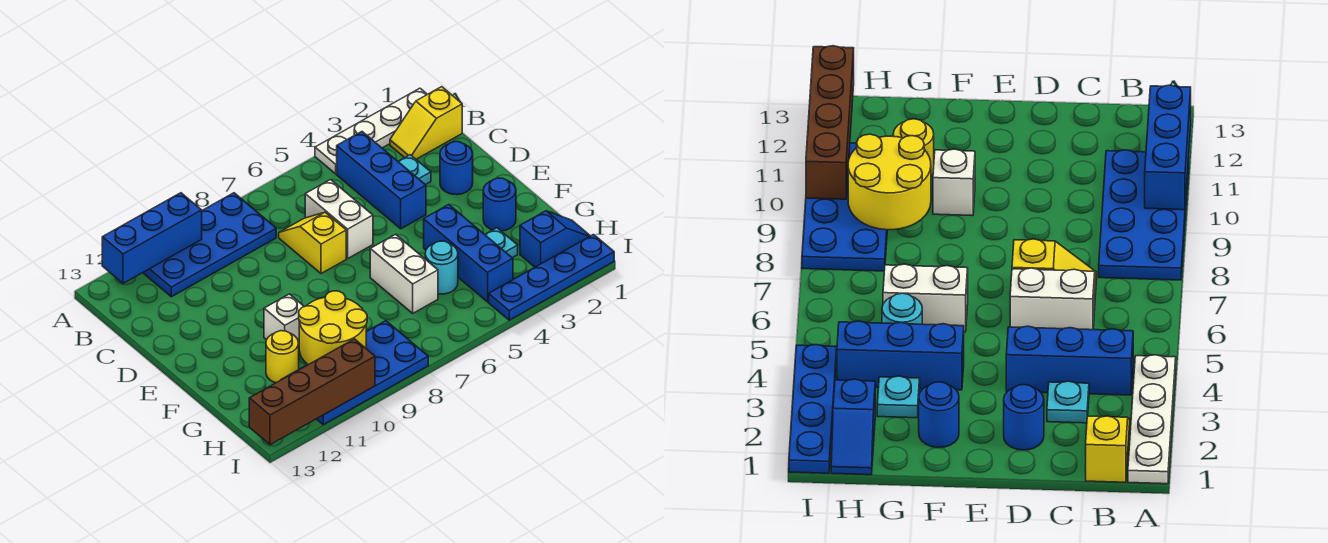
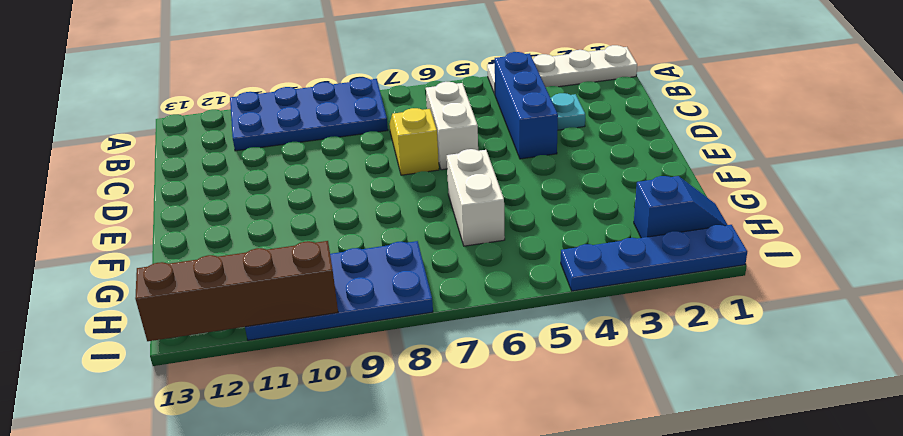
none -> yellow slope B1:B2 level 1 top 1
none -> blue round brick D2 level 1
none -> blue round brick F2 level 1

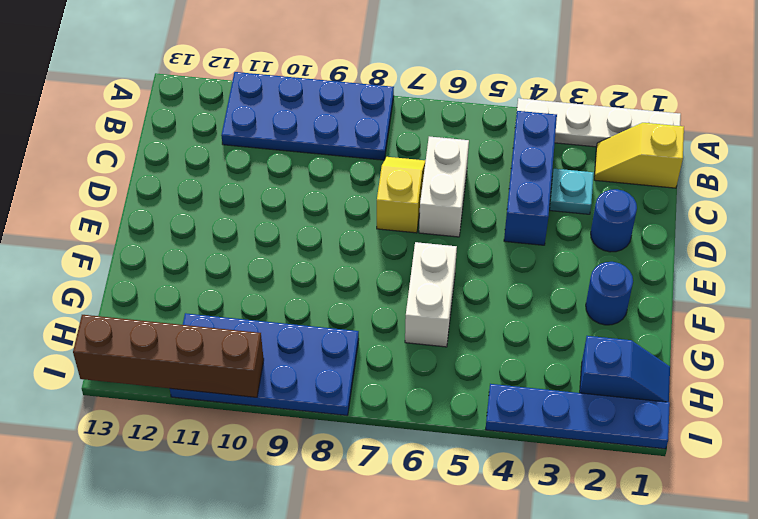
none -> blue brick F4:H4 level 1
none -> white brick F10 level 1
none -> cyan plate G3 level 1

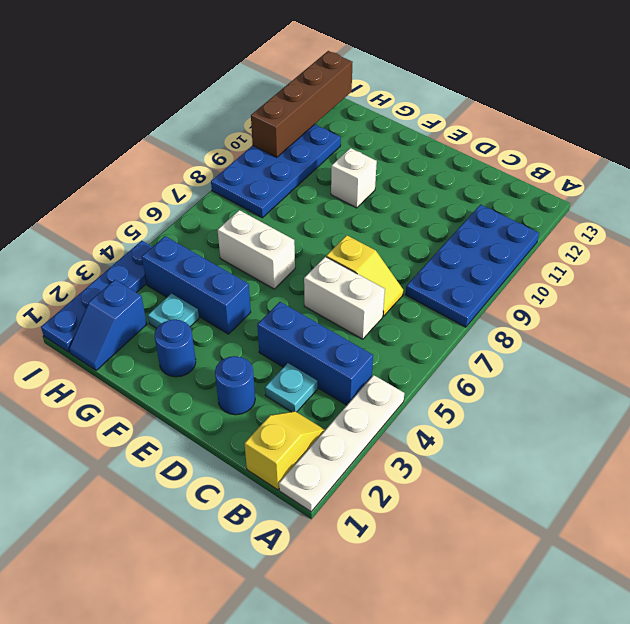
none -> cyan round brick G5 level 1
none -> yellow round brick G11 level 1
none -> blue brick A10:A12 level 2

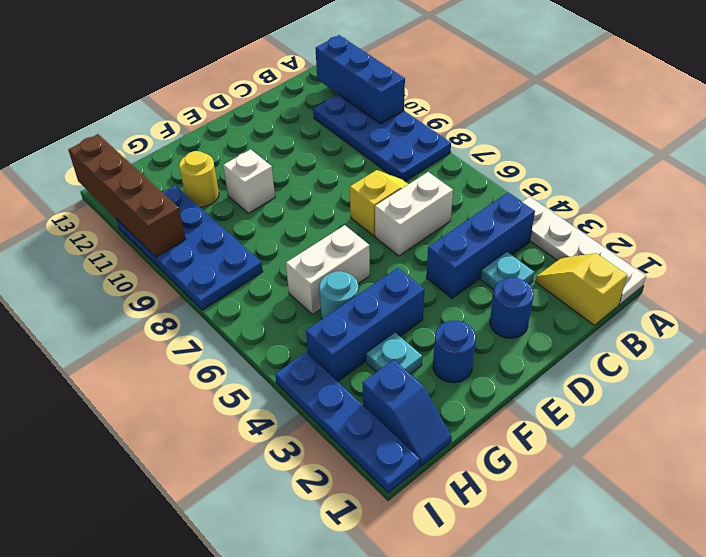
none -> yellow round brick G9:H10 level 2

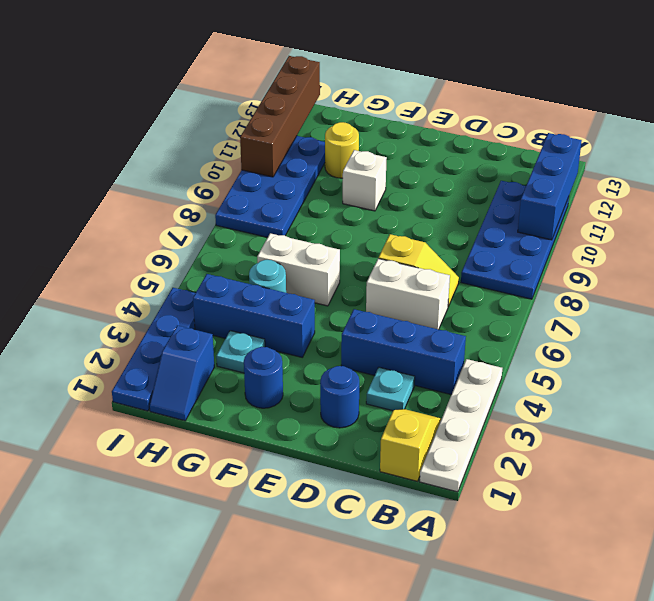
none -> yellow round brick G9:H10 level 2

